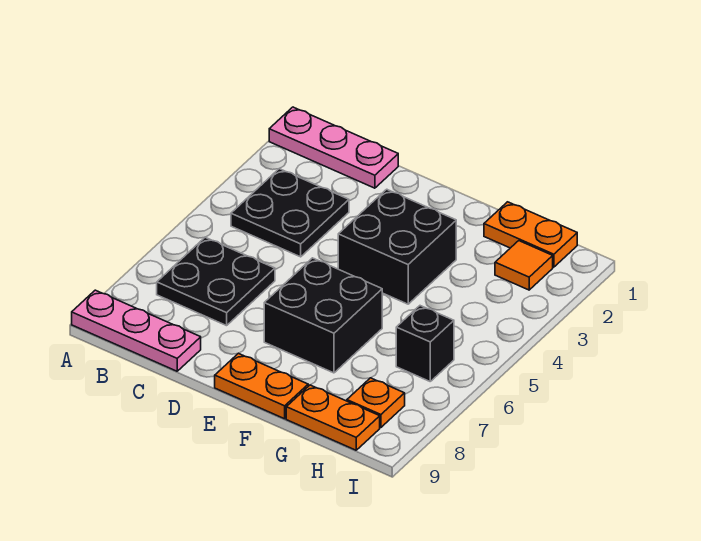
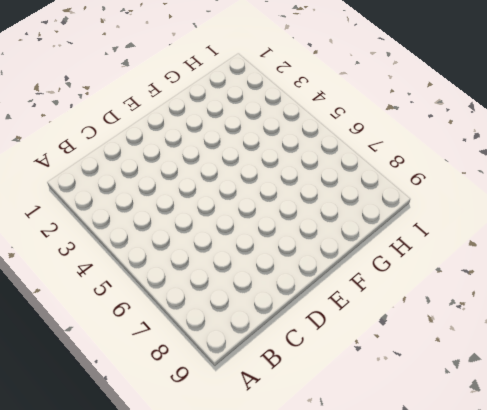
none -> pink plate A1:C1 level 1
none -> pink plate A9:C9 level 1
none -> black plate B3:C4 level 1

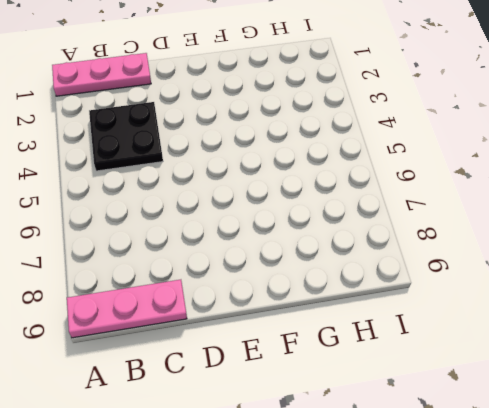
none -> black plate B6:C7 level 1
none -> black brick E3:F4 level 1
none -> black brick E6:F7 level 1

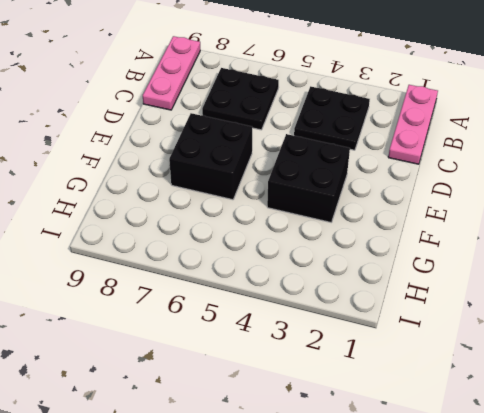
none -> orange plate E9:F9 level 1
none -> orange plate G1:H1 level 1
none -> orange plate G9:H9 level 1

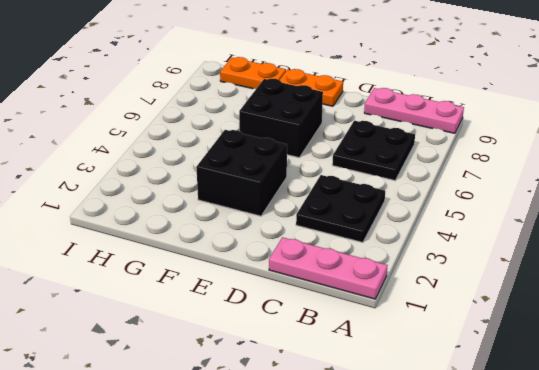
none -> orange plate G1:H1 level 1
none -> orange tile H2 level 1
none -> black brick H6 level 1

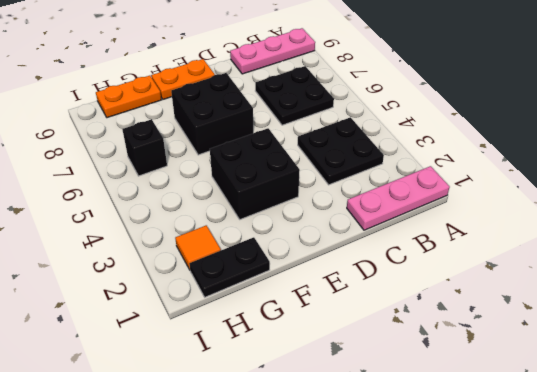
black plate G1:H1 level 1 -> orange plate G1:H1 level 1
none -> orange plate H8 level 1

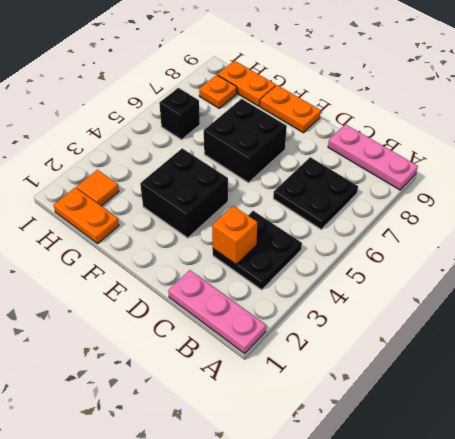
orange brick C3 level 2 -> none

